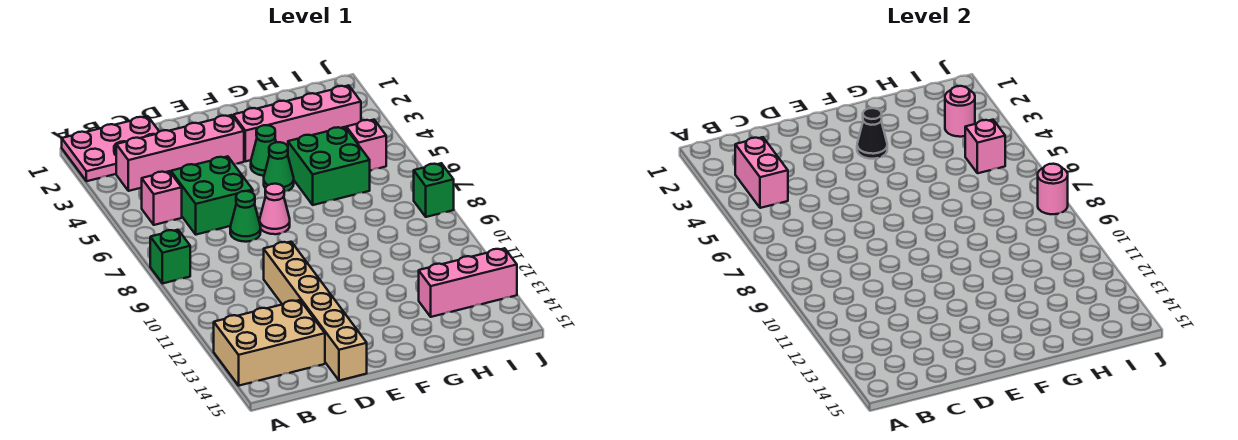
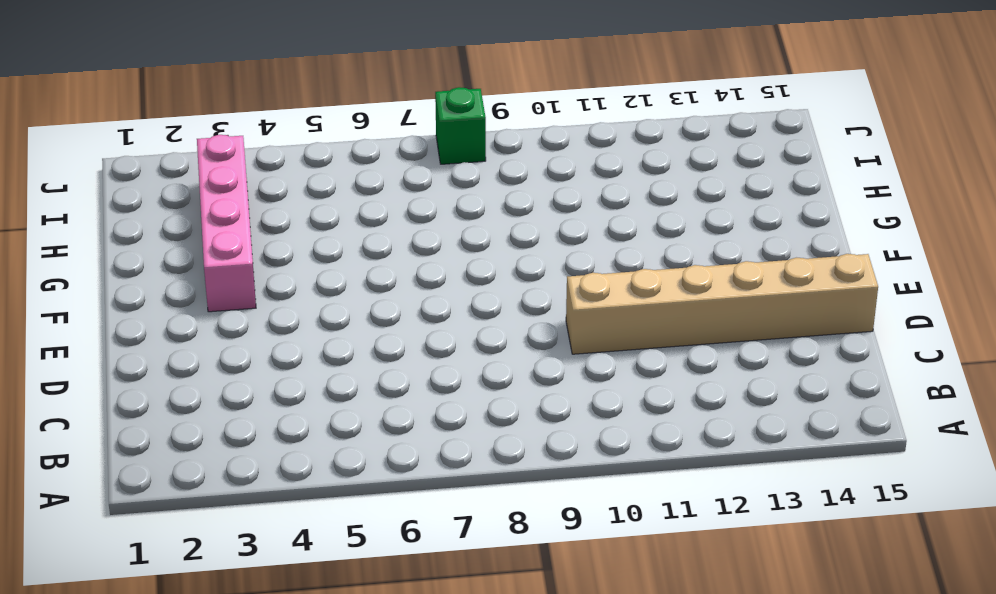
none -> pink plate A1:C2 level 1
none -> green brick A8 level 1
none -> tan brick A13:C14 level 1

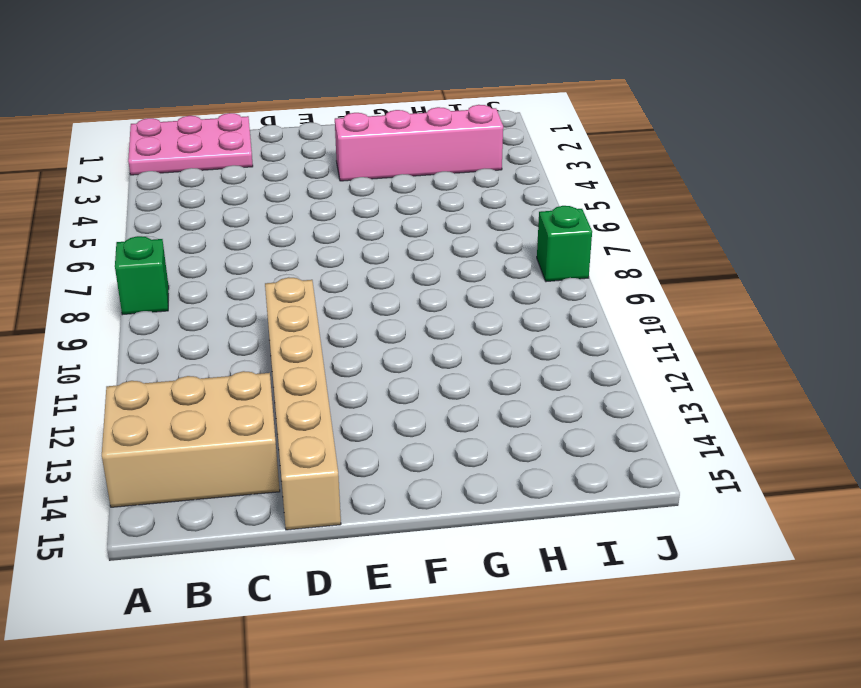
none -> pink brick B3:E3 level 1
none -> pink brick B5 level 1
none -> green brick C5:D6 level 1

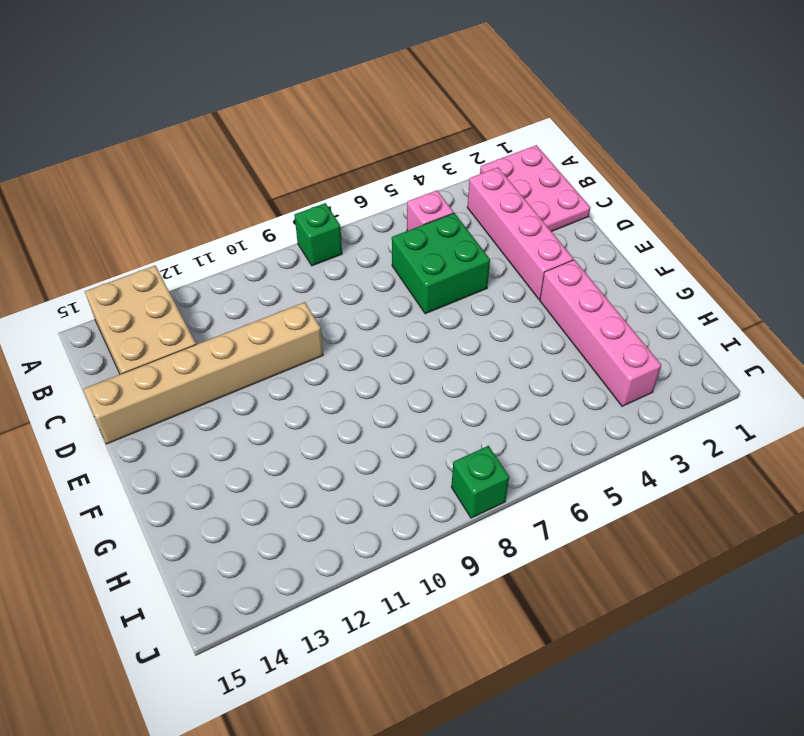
none -> green cone D7 level 1
none -> pink cone E7 level 1
none -> green cone F4 level 1

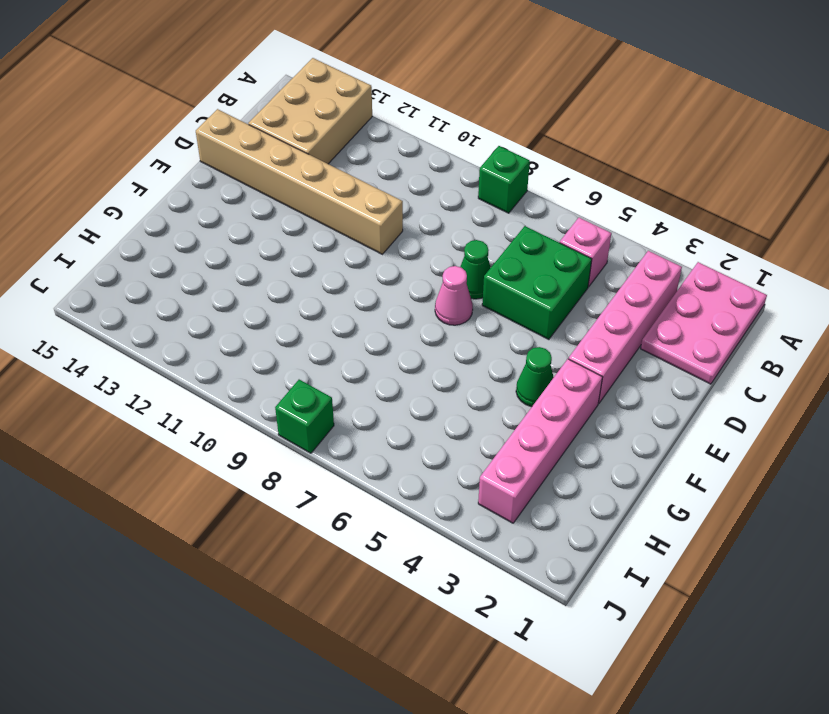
none -> green cone F5 level 1
none -> green brick G5:H6 level 1
none -> pink brick H13:J13 level 1

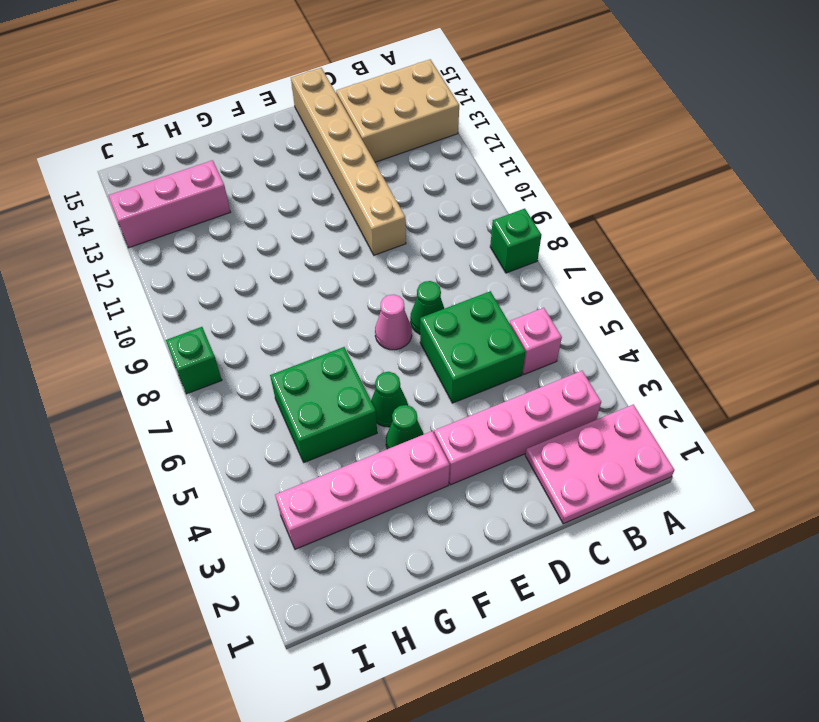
none -> pink brick I5 level 1
none -> pink brick B3:B4 level 2
none -> black cone F3 level 2

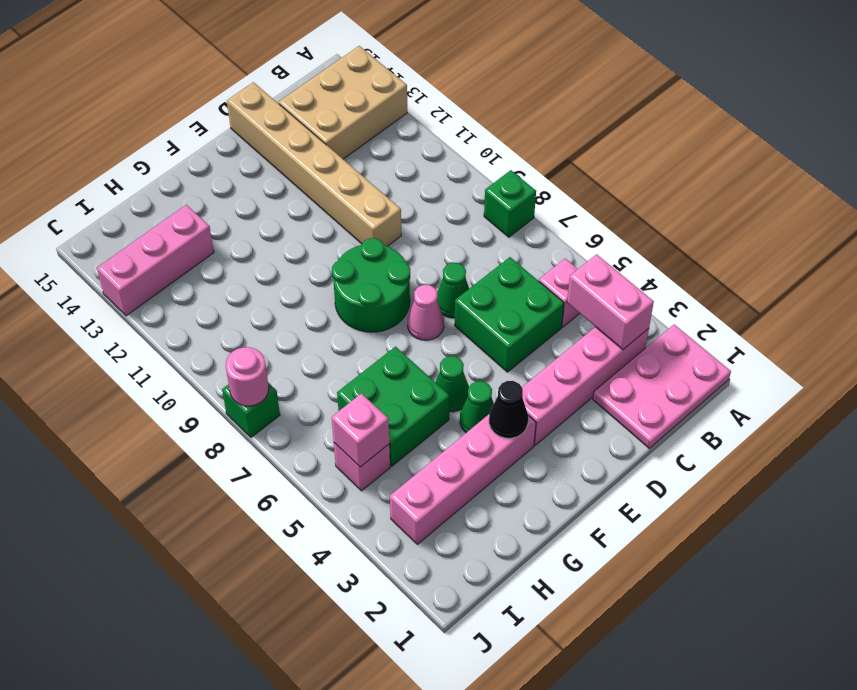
green round brick E8:F9 level 1 -> none
none -> pink round brick I3 level 2

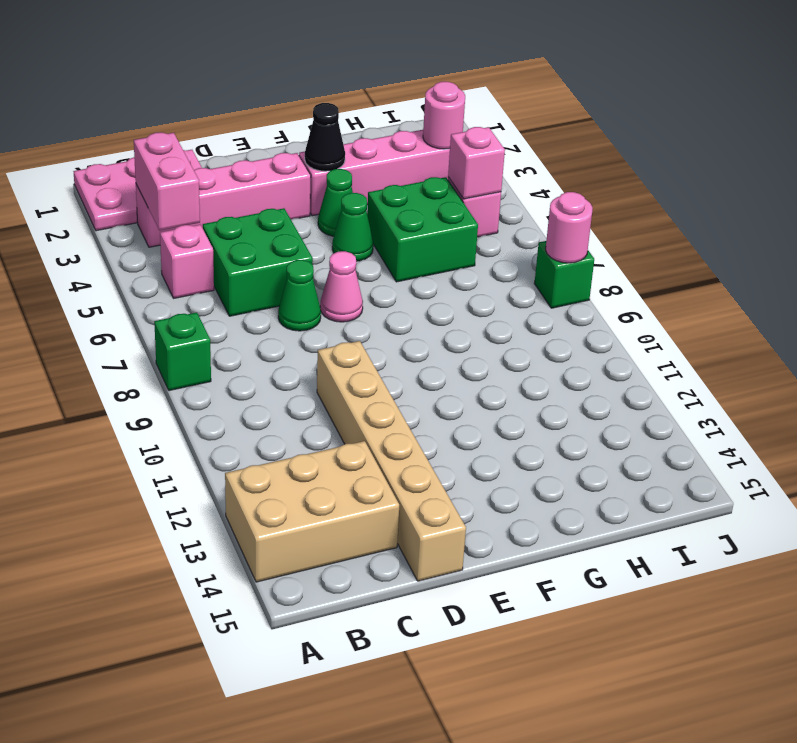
none -> pink brick H13:J13 level 1

